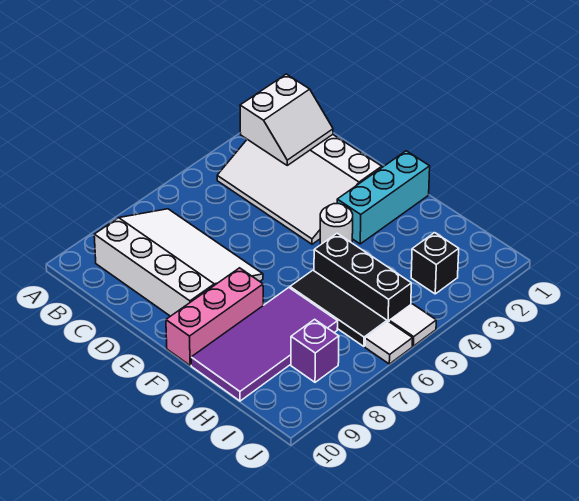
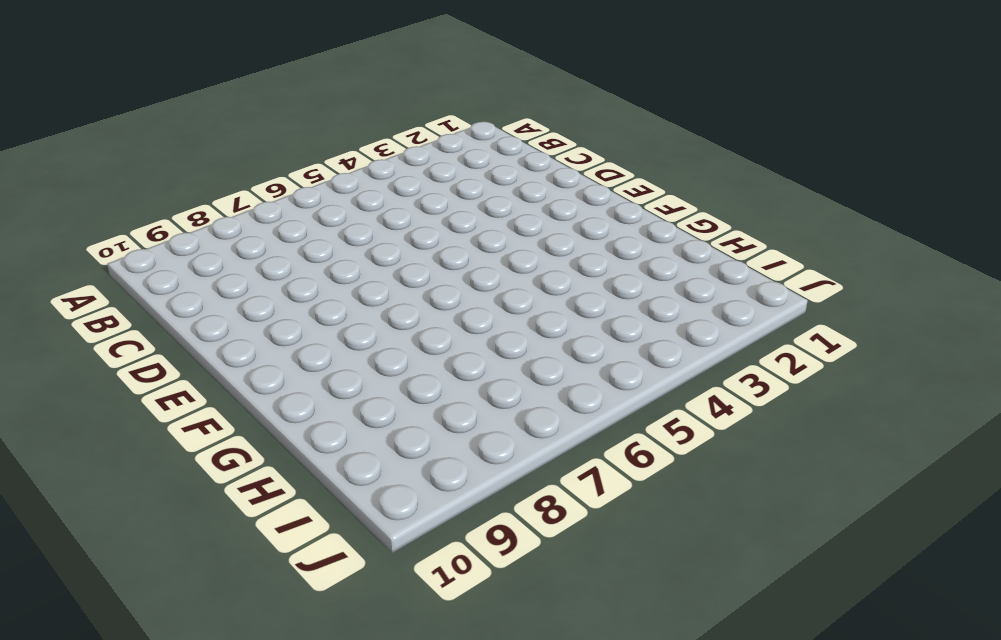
none -> white slope B2:E4 level 1 top 2
none -> white slope B7:E9 level 1 top 9
none -> cyan brick F1:F3 level 1

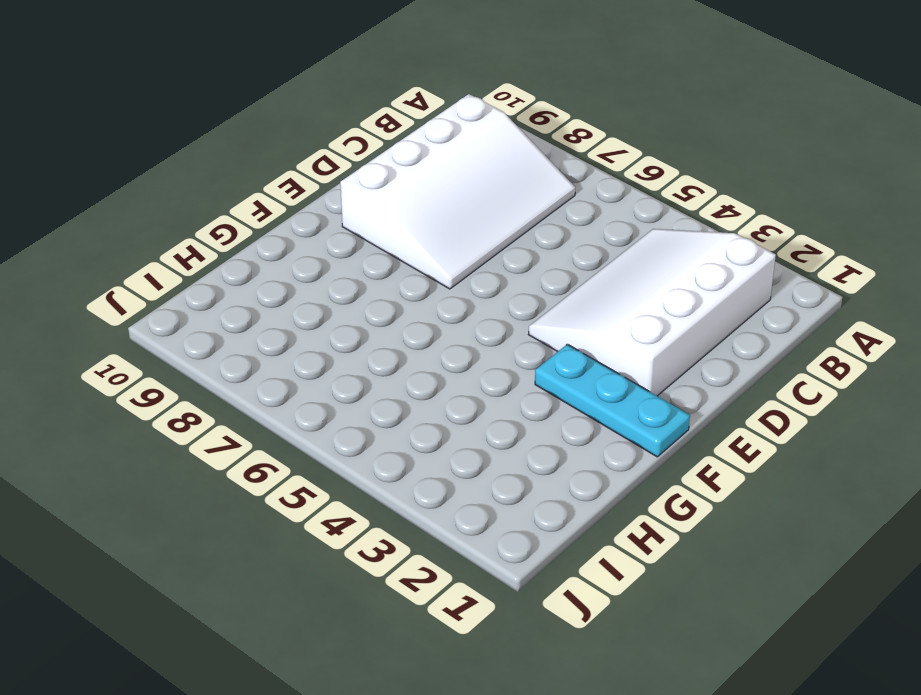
cyan plate F1:F3 level 1 -> cyan brick F1:F3 level 1
none -> white round brick F4 level 1
none -> pink brick F8:F10 level 1
none -> black brick G5:I5 level 1

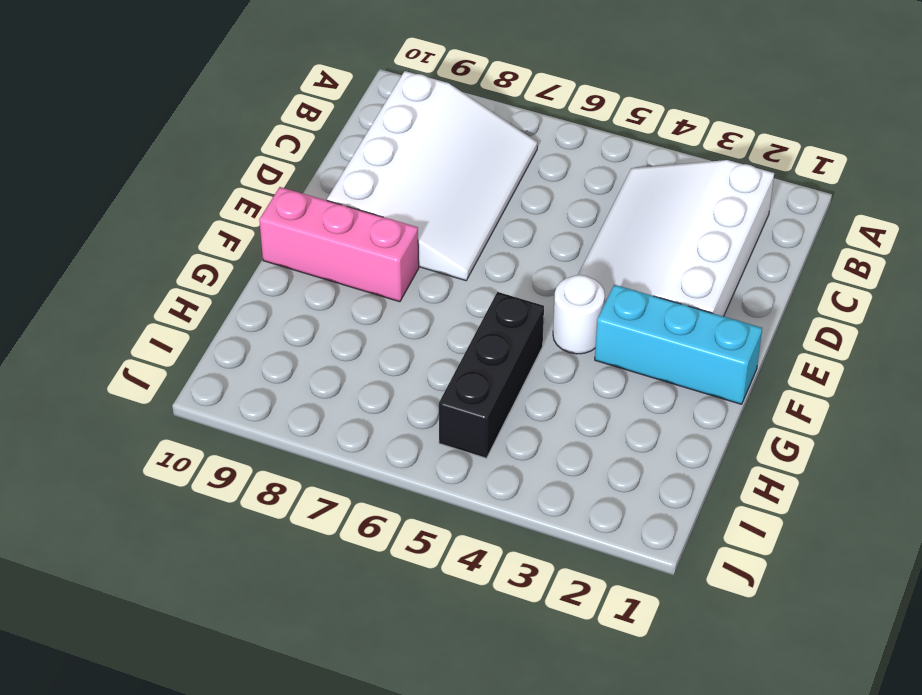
none -> black tile G6:I6 level 1
none -> purple tile G7:H10 level 1
none -> black brick I3 level 1

